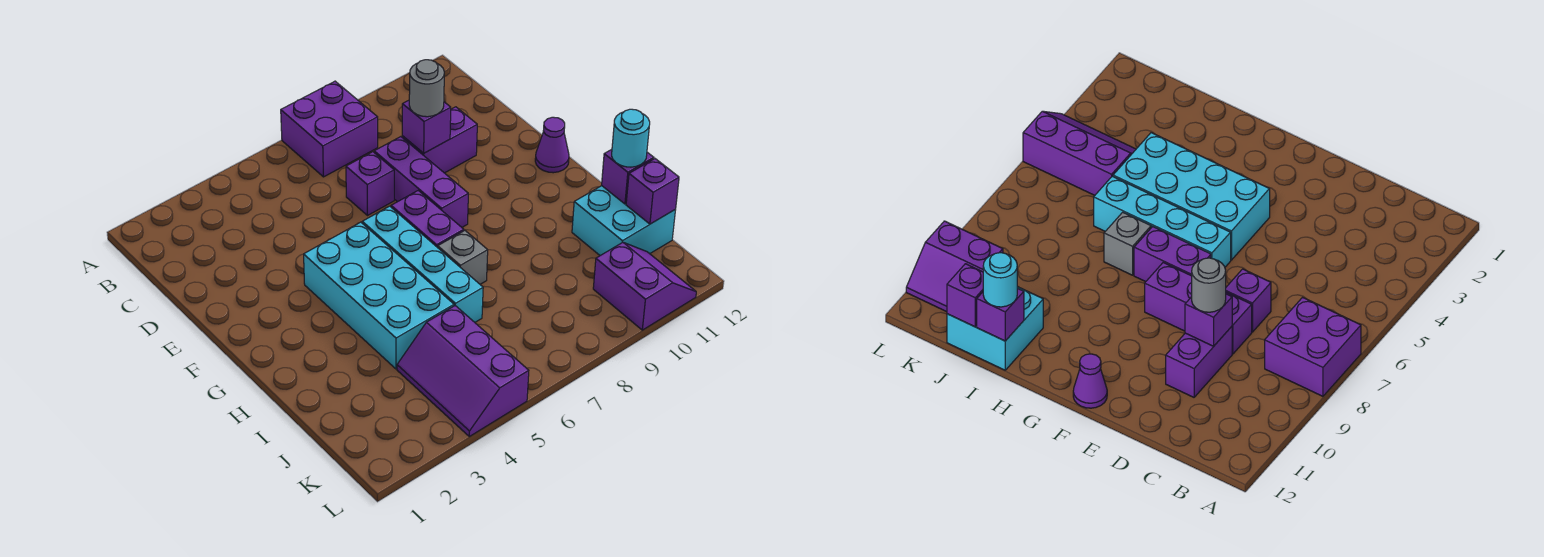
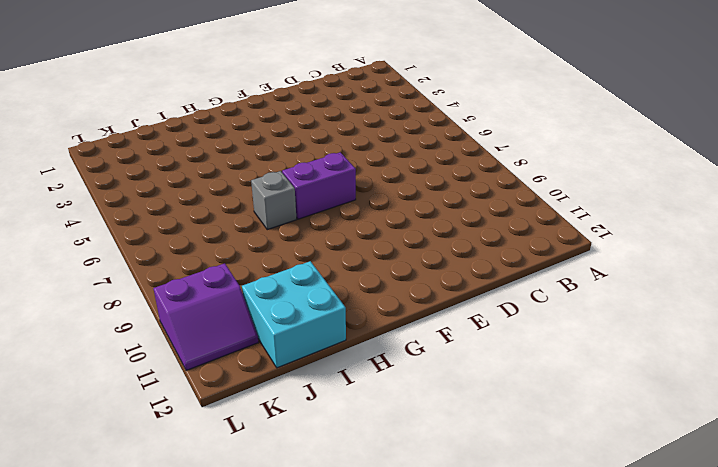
none -> purple brick A7:B8 level 1
none -> purple brick D7 level 1
none -> purple brick D8:F8 level 1

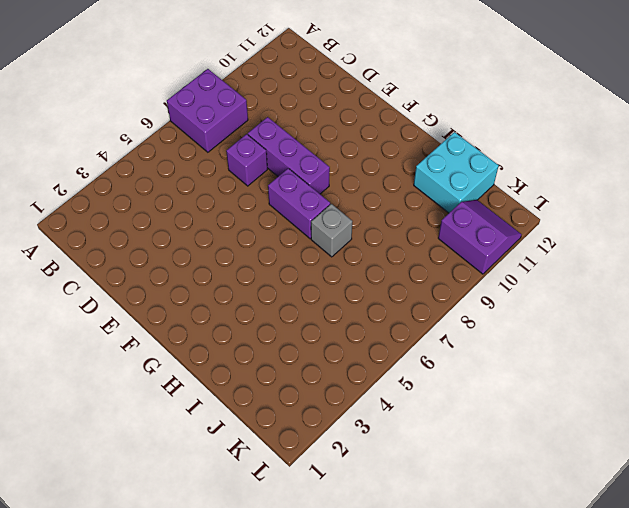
none -> purple brick D9:D10 level 1
none -> cyan brick F4:I5 level 1
none -> cyan brick F6:I6 level 1

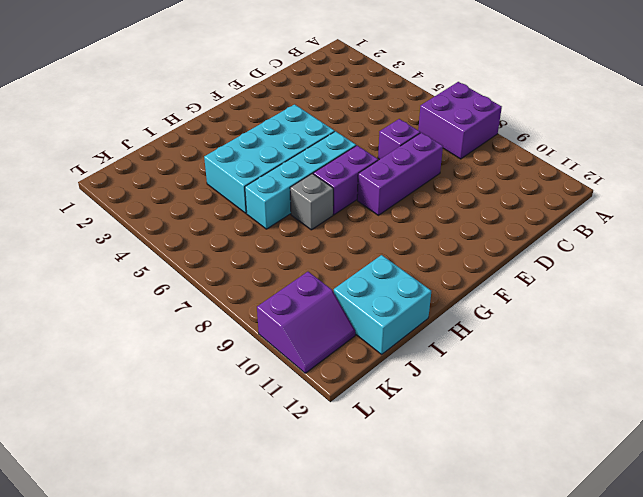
none -> purple brick D9:D10 level 1
none -> purple cone F12 level 1
none -> purple slope J4:L5 level 1 top 5

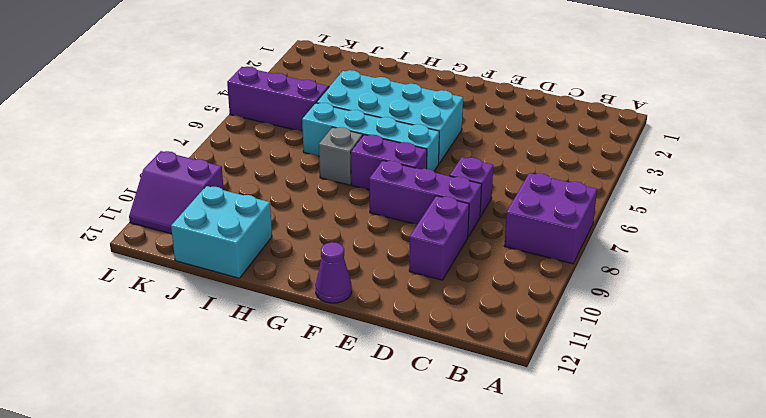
none -> purple brick D9 level 2
none -> purple brick I12 level 2
none -> purple brick J12 level 2

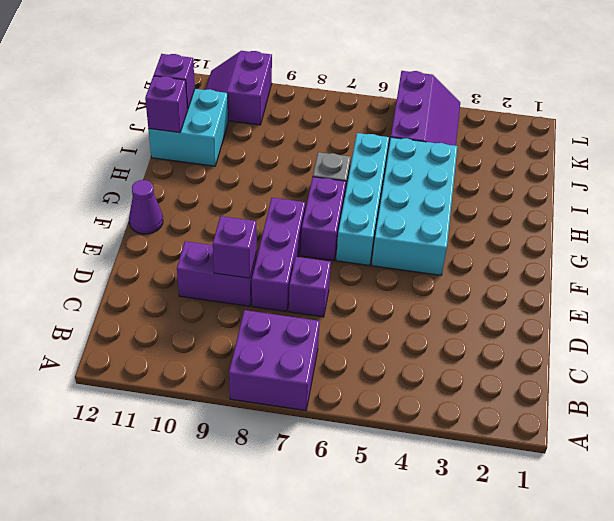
none -> grey round brick D9 level 3
none -> cyan round brick I12 level 3

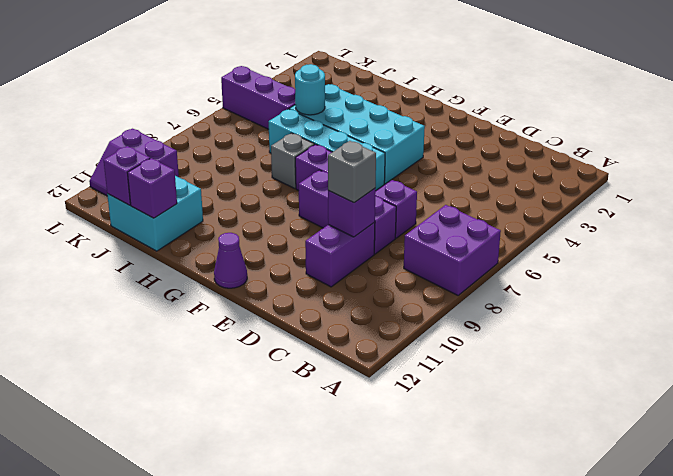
grey brick D9 level 3 -> grey round brick D9 level 3
cyan round brick I5 level 2 -> cyan round brick I12 level 3

